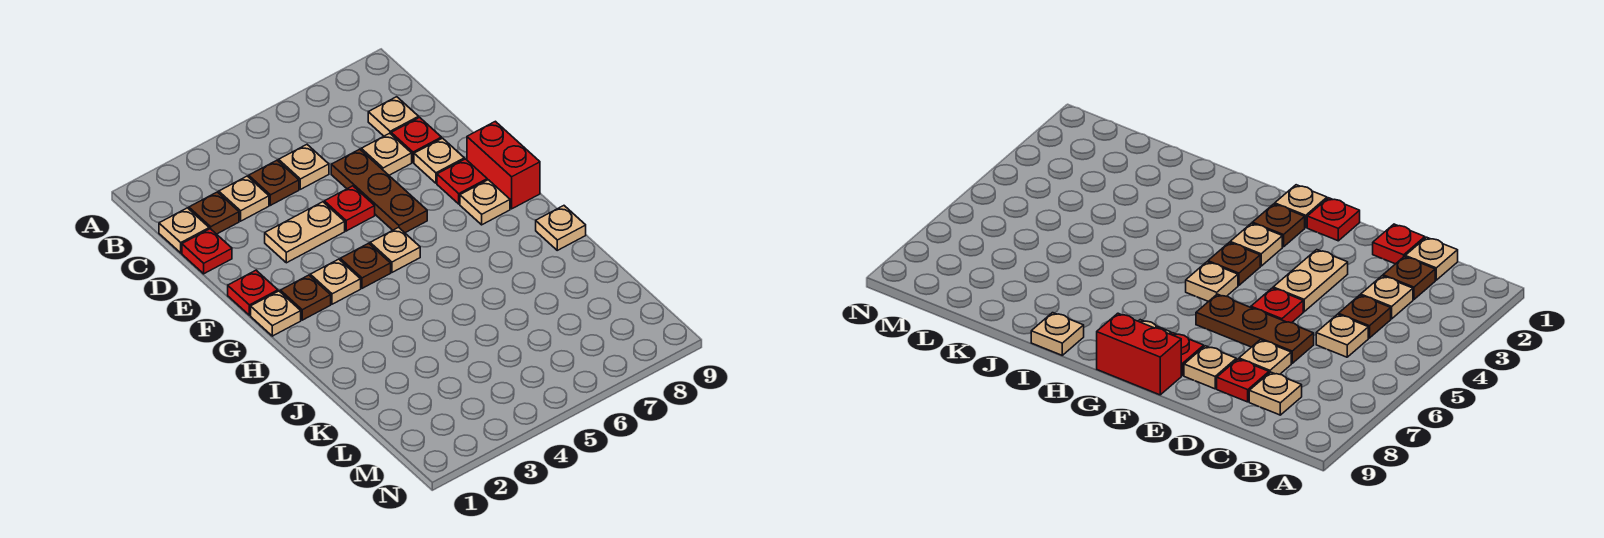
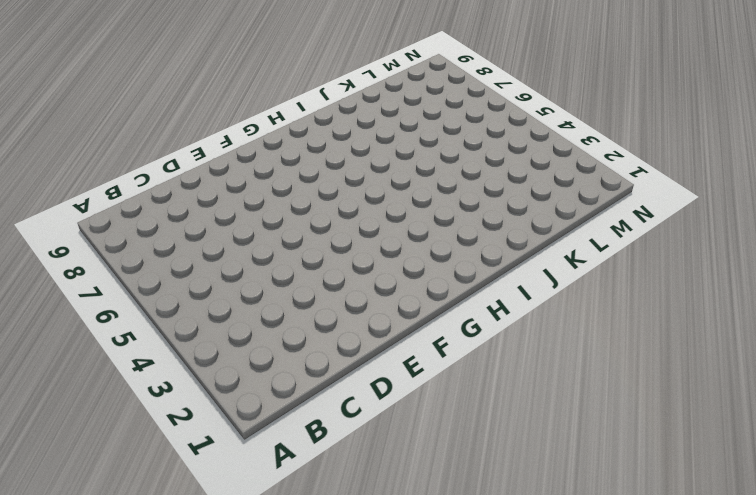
none -> tan plate C1 level 1
none -> brown plate C2 level 1
none -> tan plate C3 level 1

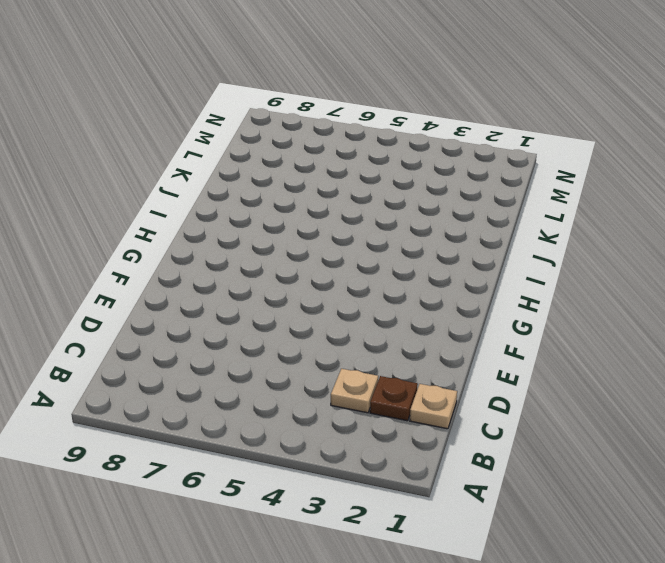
none -> brown plate C4 level 1
none -> tan plate C5 level 1
none -> tan plate C8 level 1

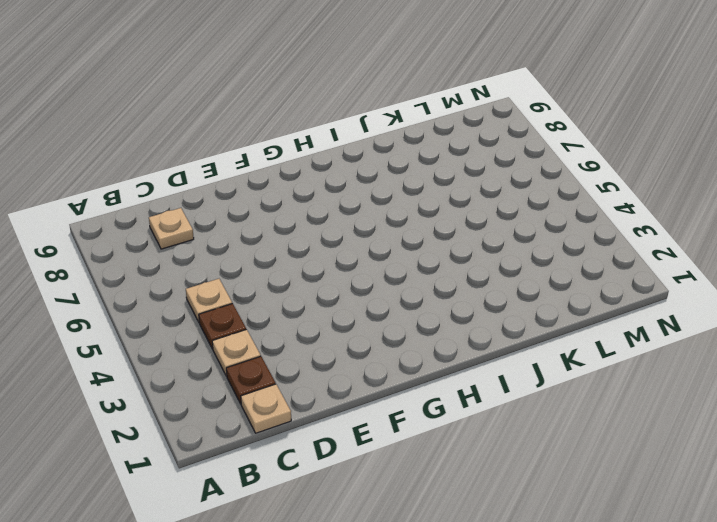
none -> red plate D1 level 1
none -> brown plate D6:F6 level 1
none -> tan plate D7 level 1

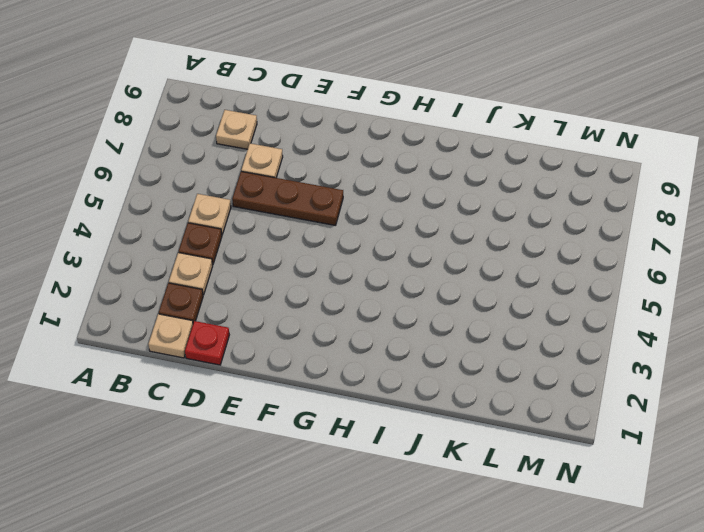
none -> red plate D8 level 1
none -> tan plate E3:E4 level 1
none -> red plate E5 level 1

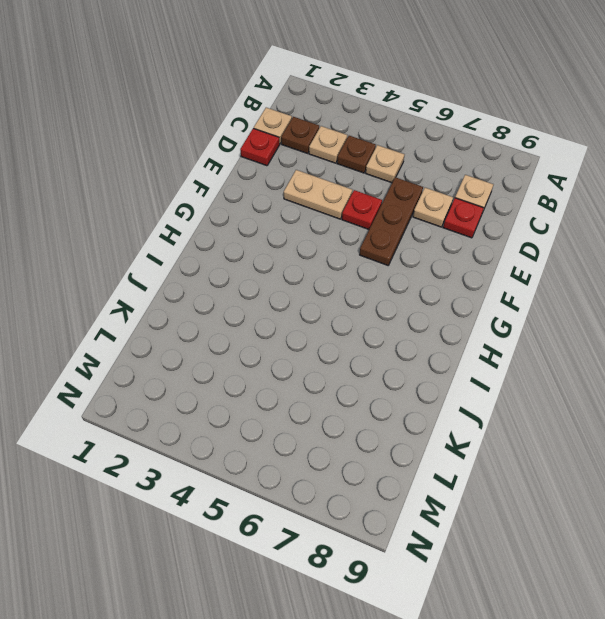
none -> tan plate E8 level 1
none -> red plate F1 level 1
none -> red plate F8 level 1

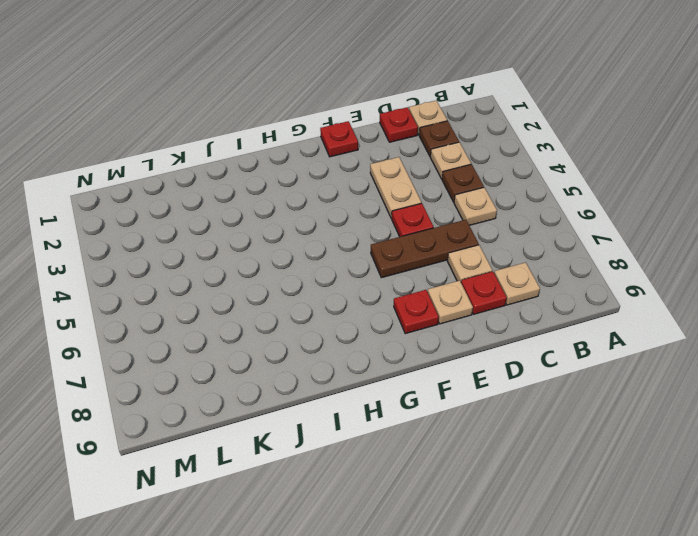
none -> red brick F9:G9 level 1
none -> tan plate G1 level 1
none -> brown plate G2 level 1

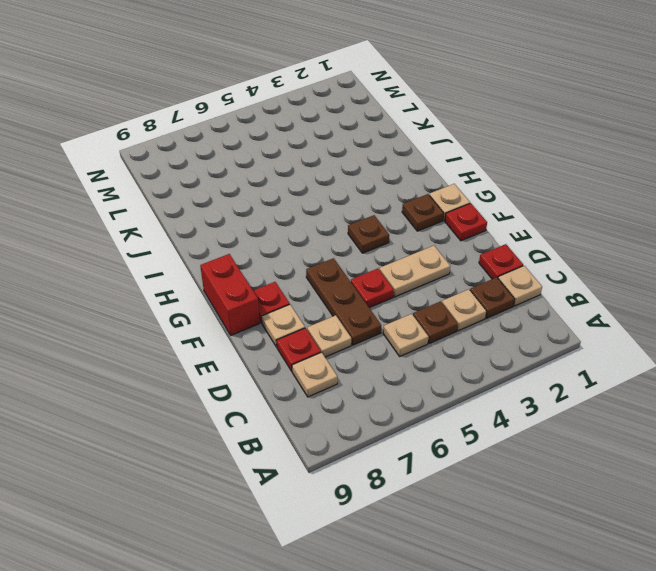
none -> tan plate G3 level 1
none -> tan plate G5 level 1
none -> tan plate G8 level 1

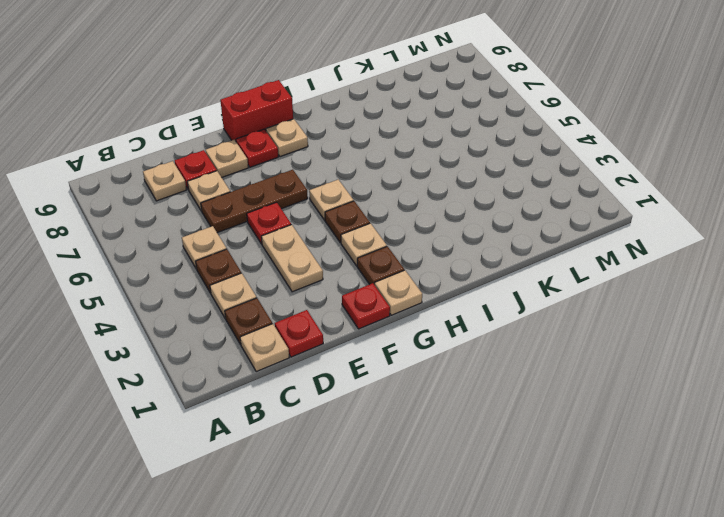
none -> tan plate I9 level 1

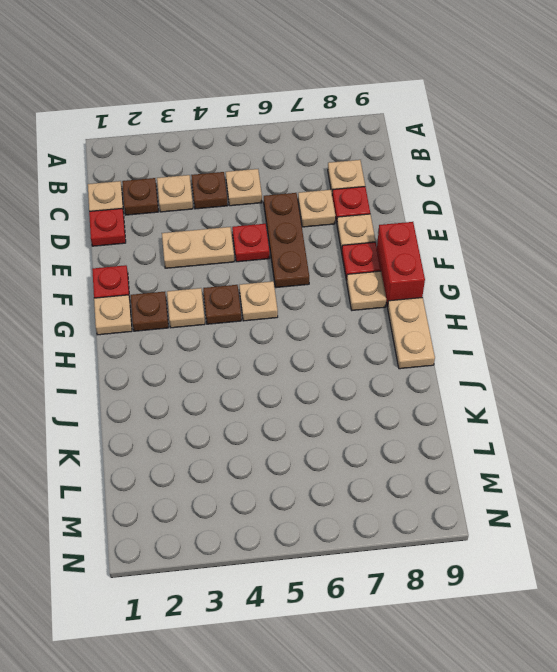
tan plate H9:I9 level 1 -> tan plate I9 level 1

